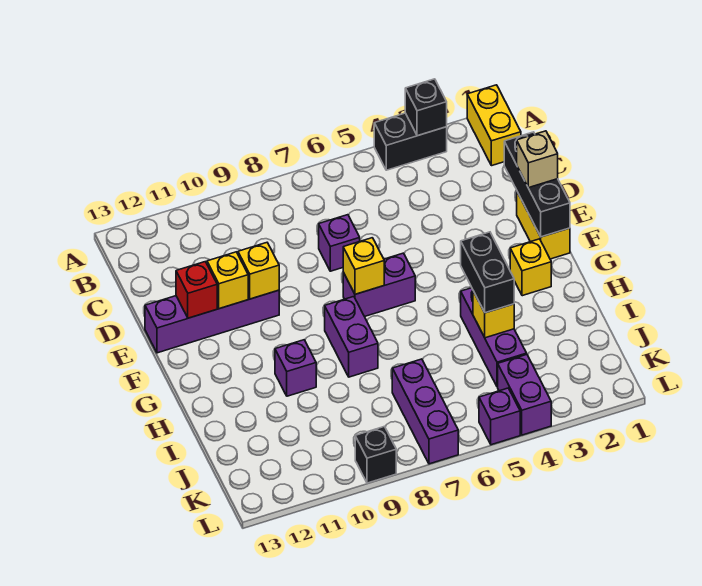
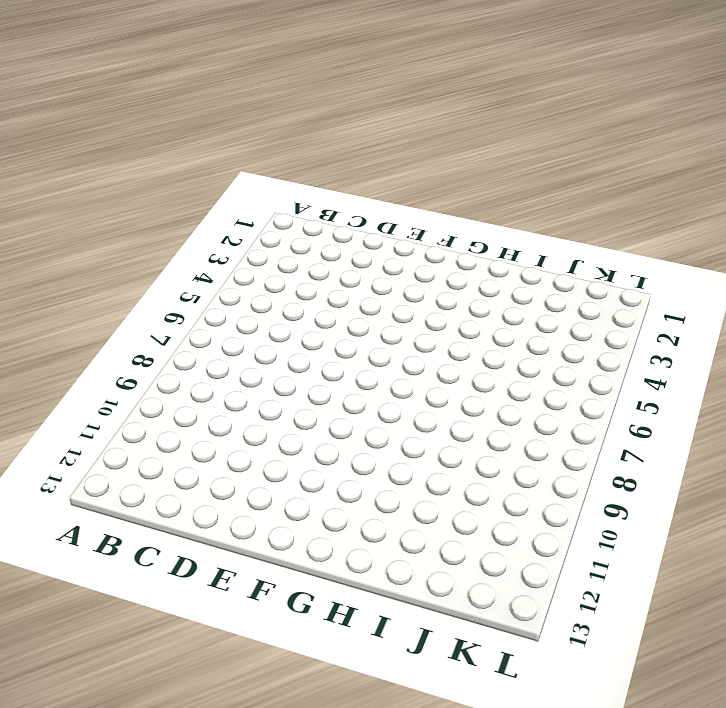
none -> yellow brick A1:B1 level 1
none -> black brick A3:A4 level 1
none -> purple brick D7 level 1

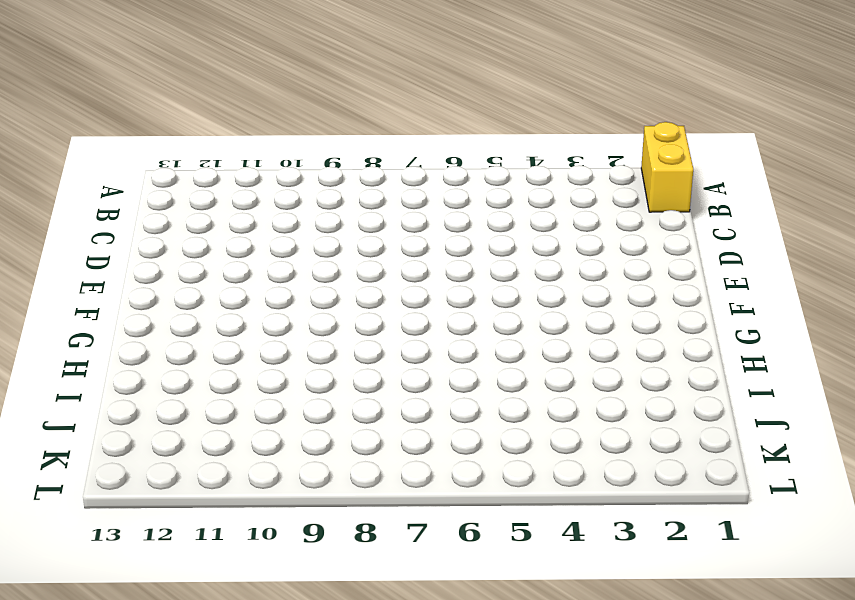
none -> black brick A3:A4 level 1
none -> purple brick D7 level 1
none -> yellow brick E1:F1 level 1

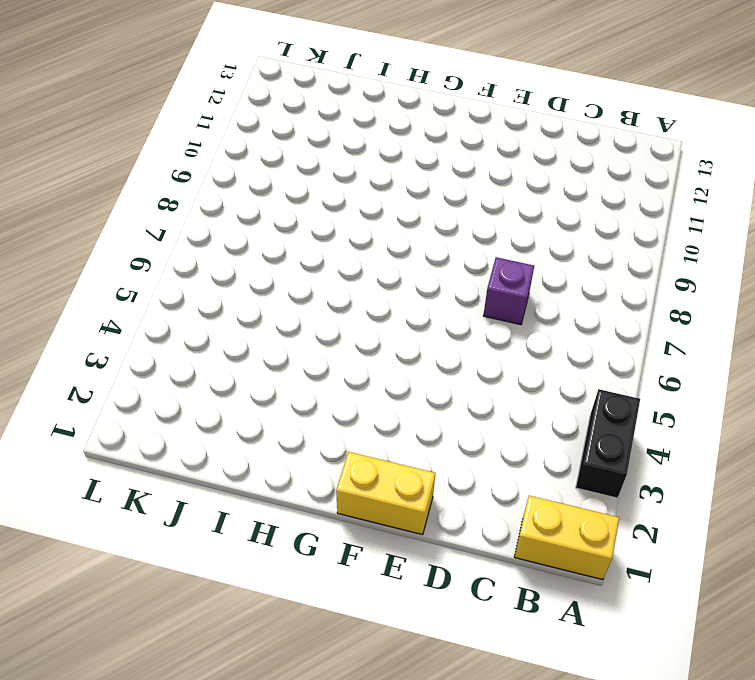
none -> purple brick E10:E13 level 1
none -> purple brick F6:F7 level 1
none -> yellow brick G2 level 1

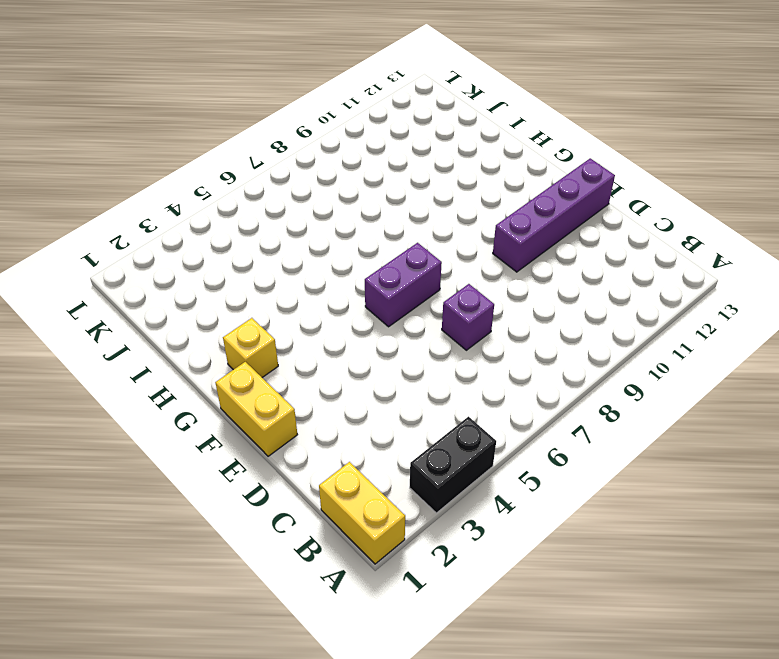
none -> purple brick G8:H8 level 1
none -> purple brick H4:J4 level 1
none -> purple brick H10 level 1

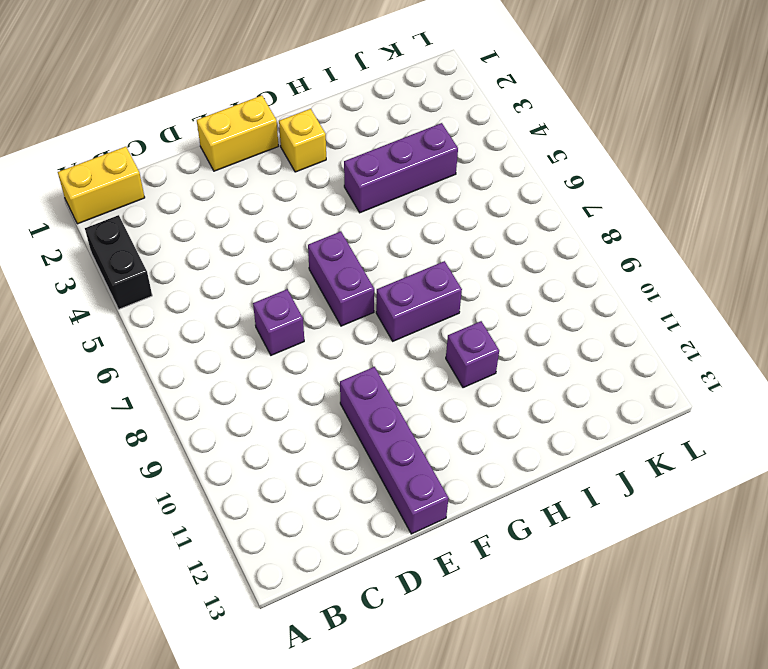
none -> purple brick J7:L7 level 1
none -> purple brick K4:L4 level 1
none -> purple brick L5 level 1

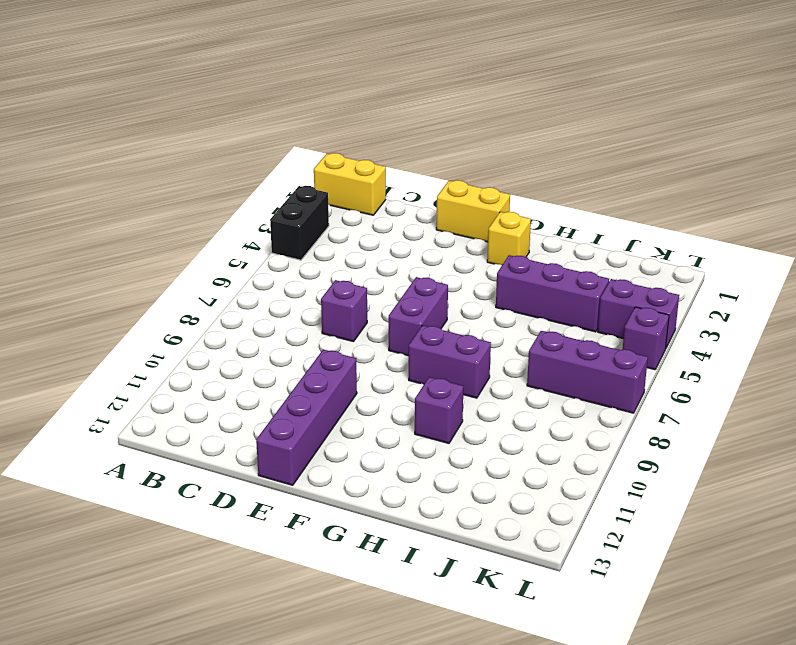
none -> black brick L9 level 1
none -> black brick A3 level 2
none -> black brick D1:F1 level 2

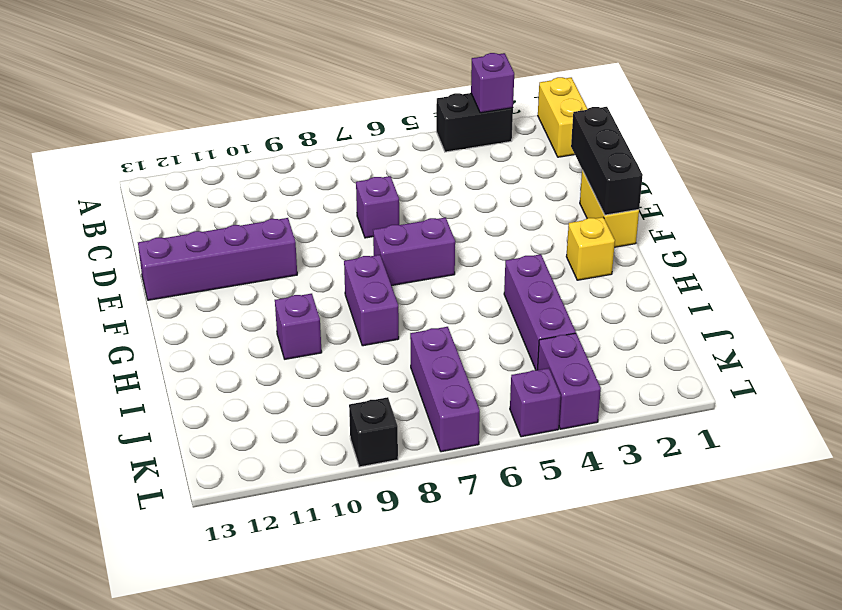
purple brick A3 level 2 -> black brick A3 level 2
none -> yellow brick E10 level 2
none -> yellow brick E11 level 2
none -> red brick E12 level 2

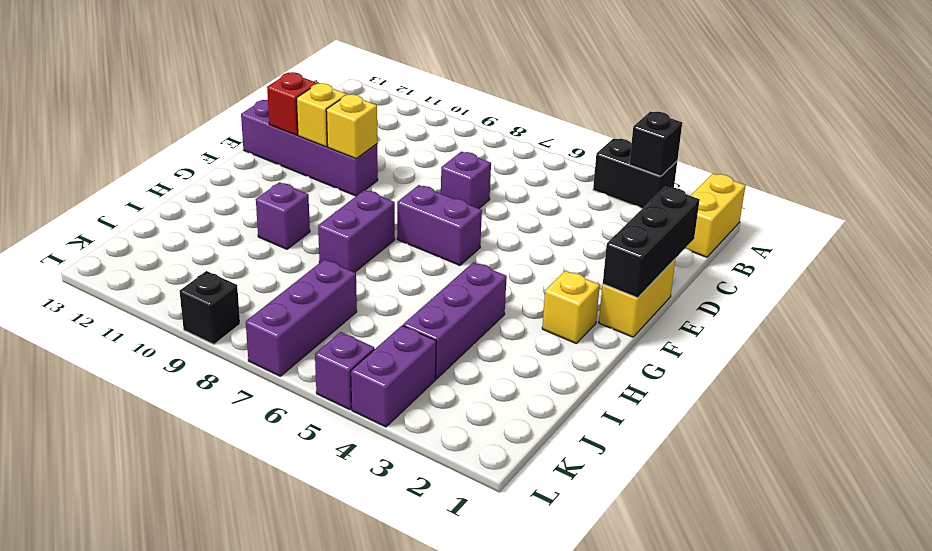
none -> yellow brick F7 level 2
none -> yellow brick I4 level 2
none -> tan brick E1 level 3

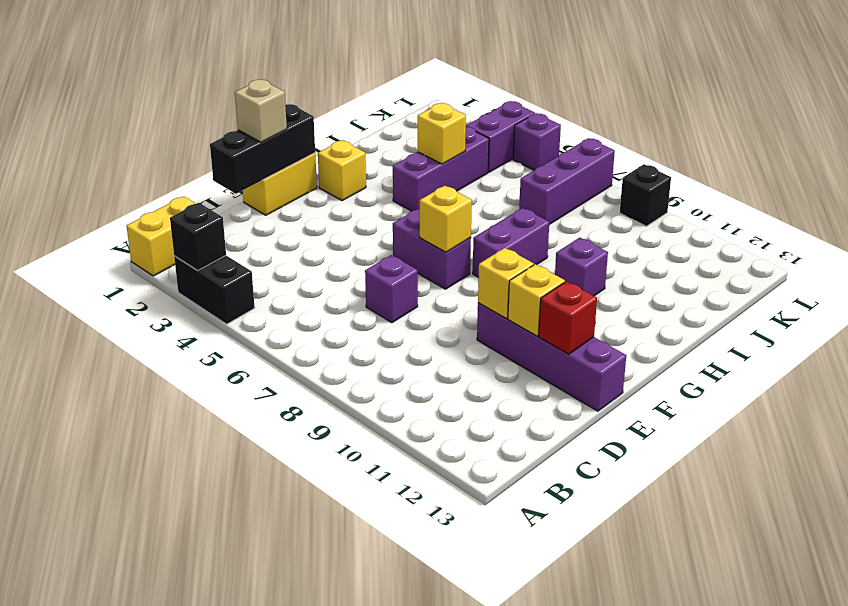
none -> black brick H4:I4 level 3

